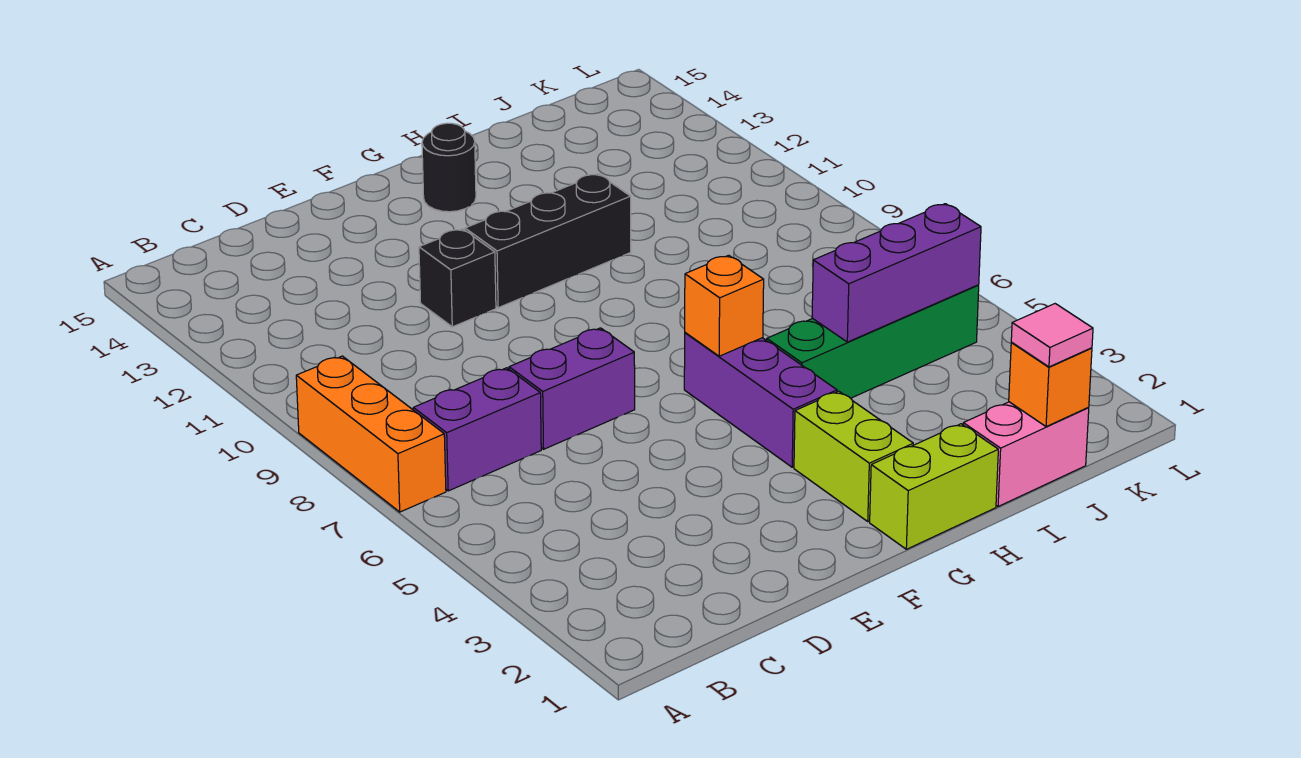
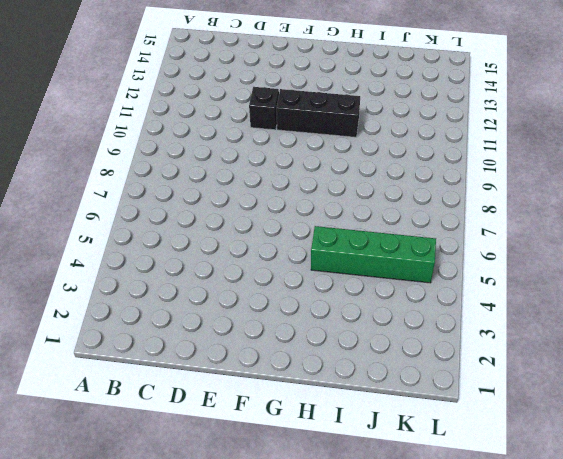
none -> orange brick A7:A9 level 1
none -> purple brick B7:C7 level 1
none -> purple brick D7:E7 level 1

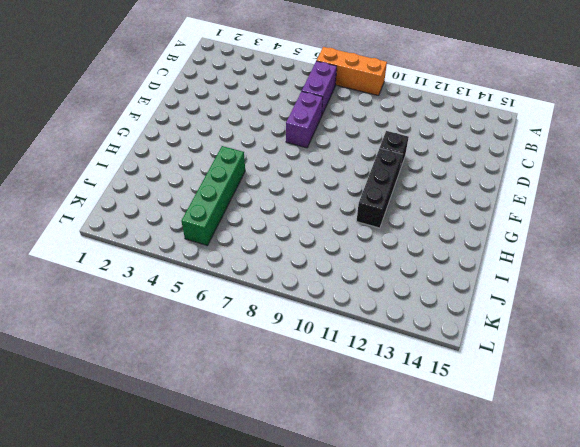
none -> lime brick G1:H1 level 1
none -> lime brick G2:G3 level 1
none -> purple brick G4:G6 level 1

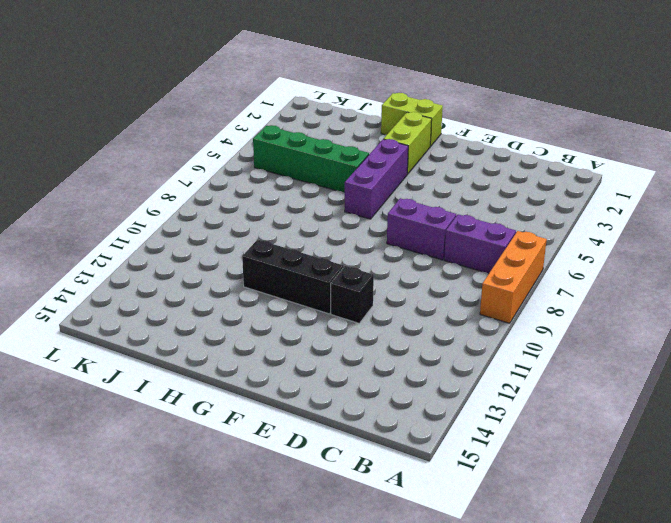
none -> black round brick G14 level 1
none -> pink brick I1:J1 level 1
none -> orange brick G6 level 2

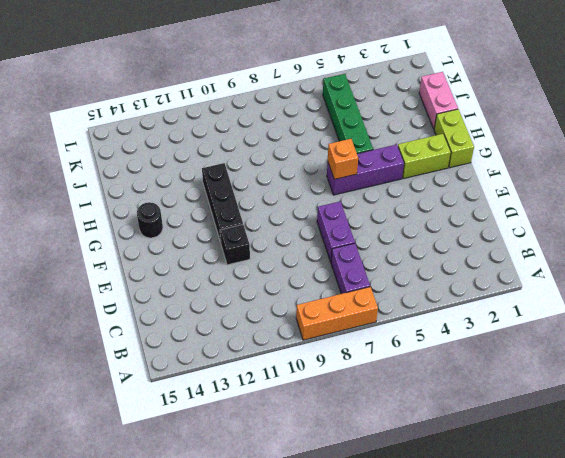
none -> purple brick I5:K5 level 2
none -> orange brick J1 level 2
none -> pink tile J1 level 3

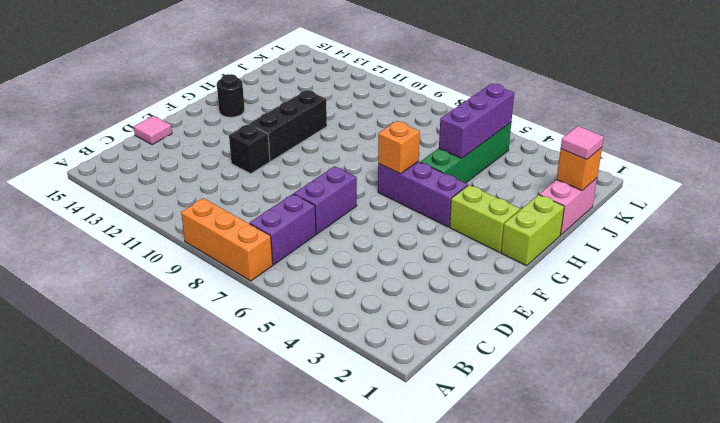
pink tile D15 level 1 -> none

